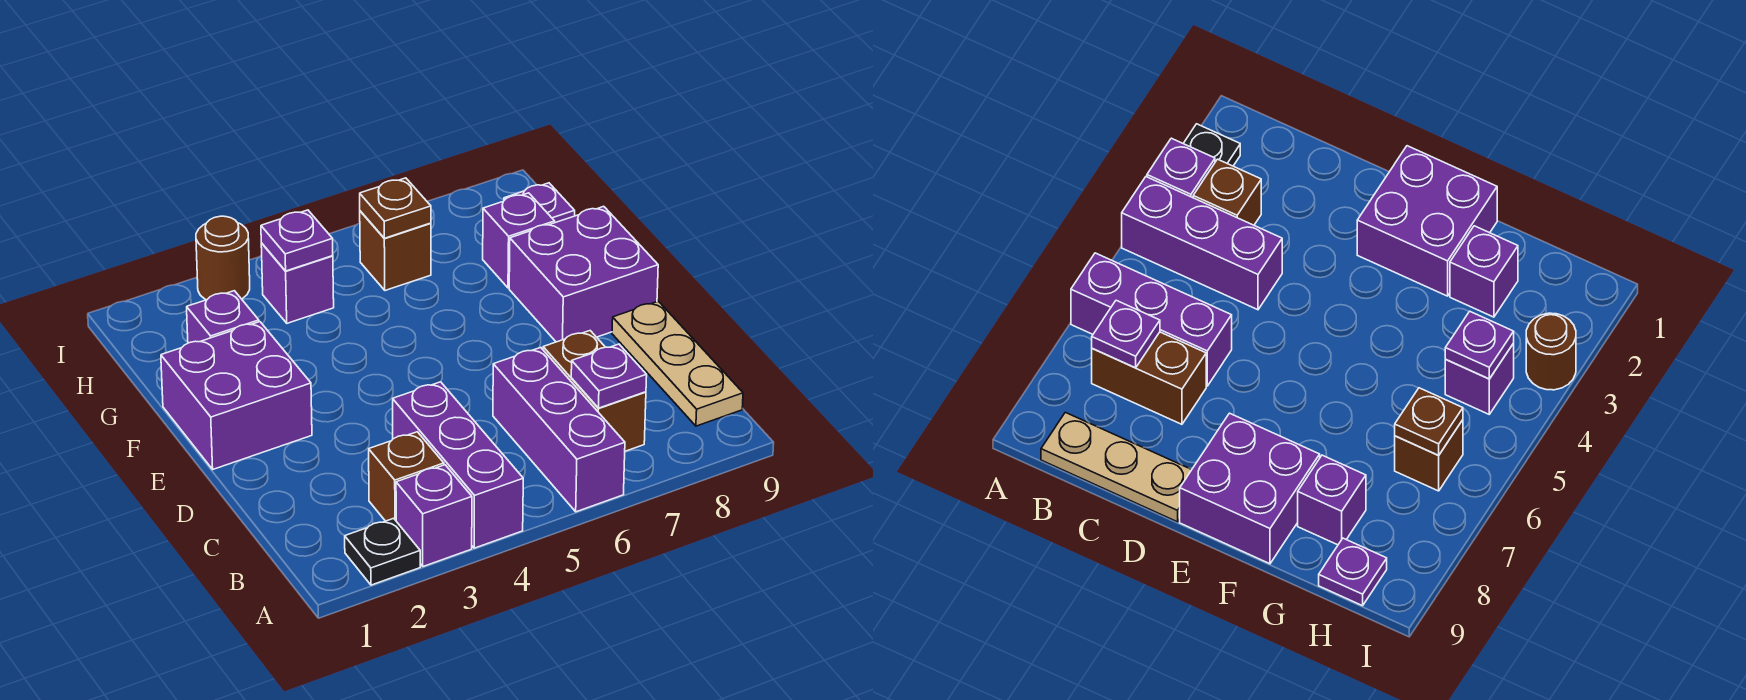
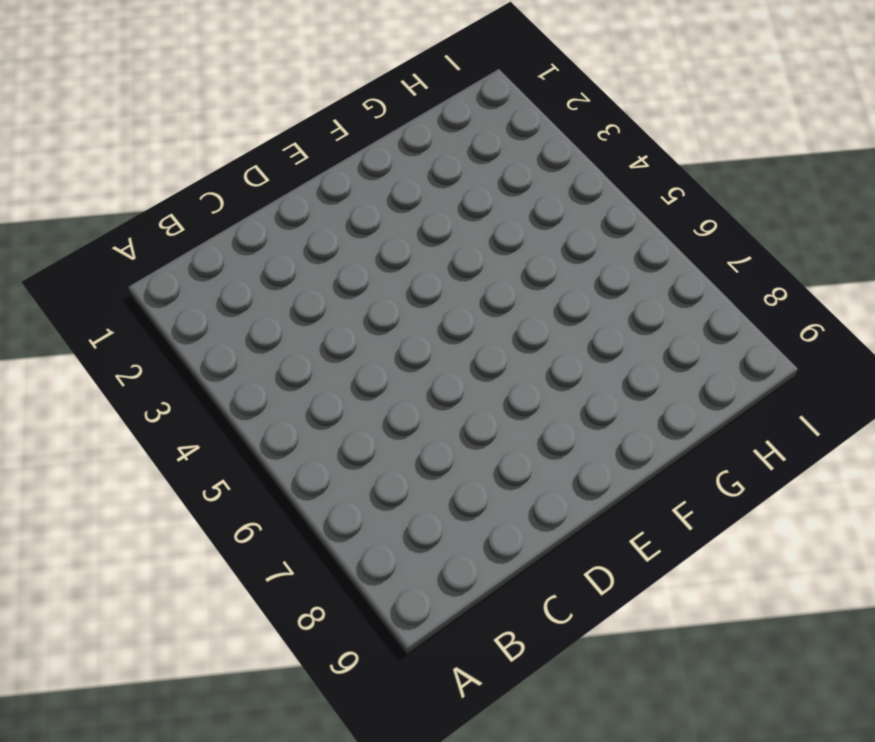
none -> black plate A2 level 1
none -> purple brick A3 level 1
none -> purple brick A4:C4 level 1

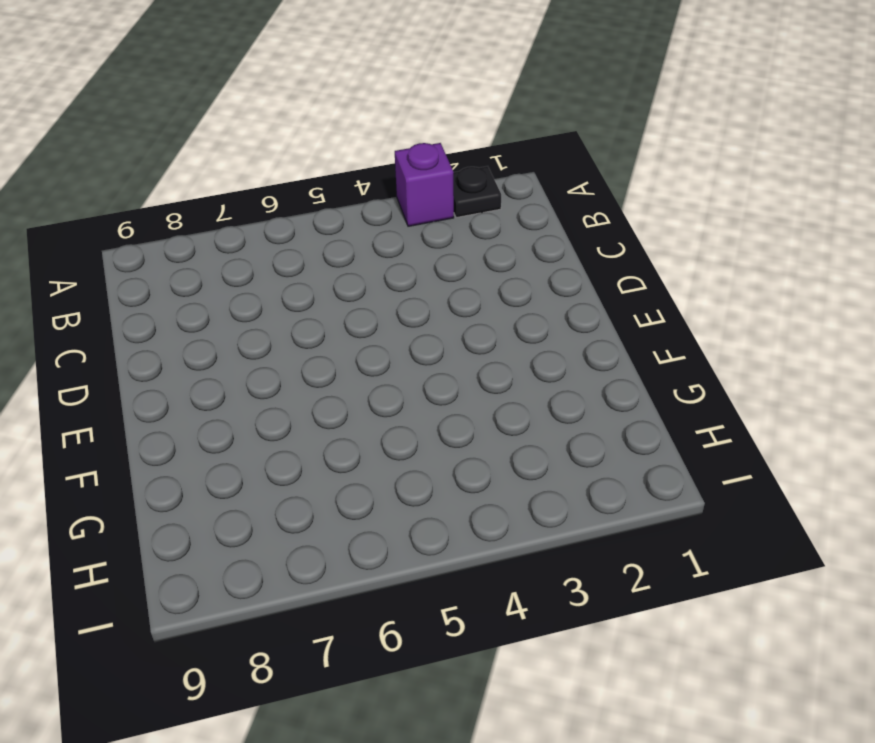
none -> purple brick A4:C4 level 1
none -> purple brick A6:C6 level 1
none -> brown brick B3 level 1

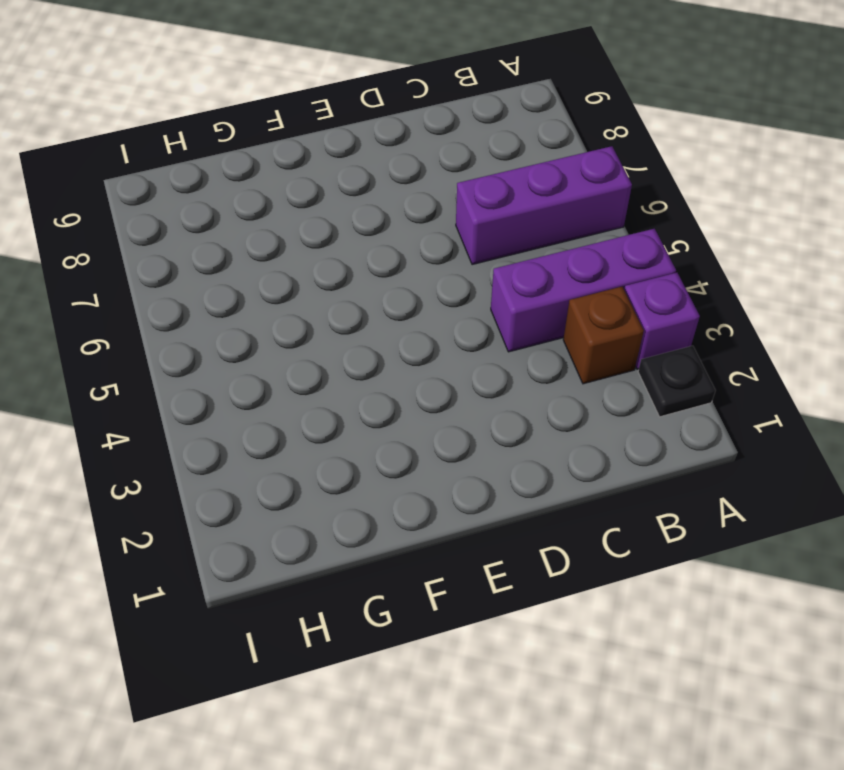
none -> brown brick B7:C7 level 1
none -> tan plate B9:D9 level 1
none -> purple brick E1:F2 level 1

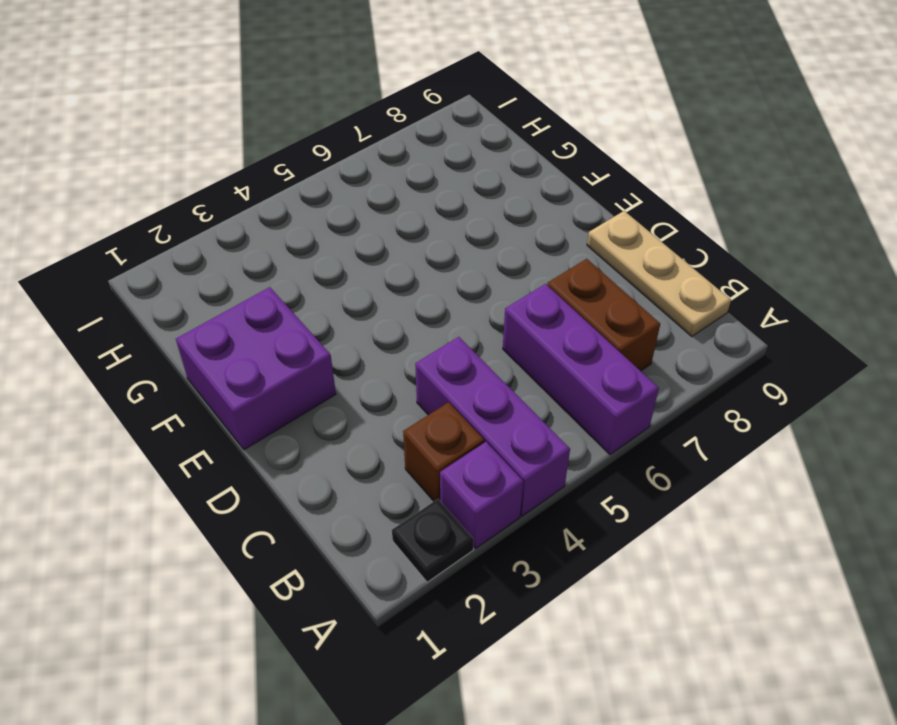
none -> purple brick E8:F9 level 1
none -> purple brick G2 level 1
none -> purple brick G8 level 1

